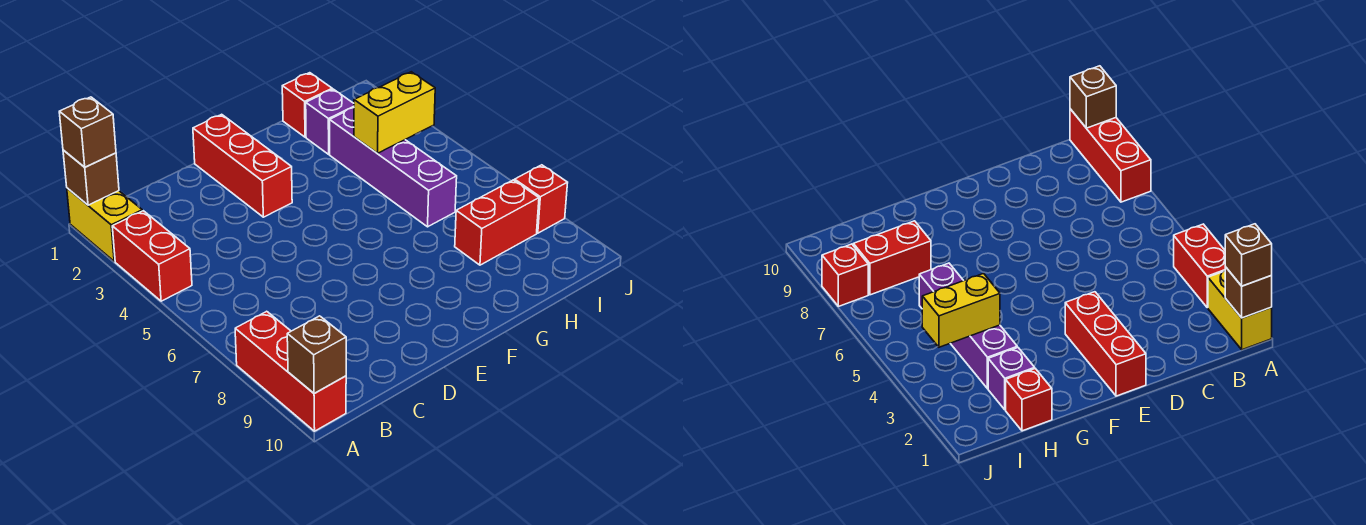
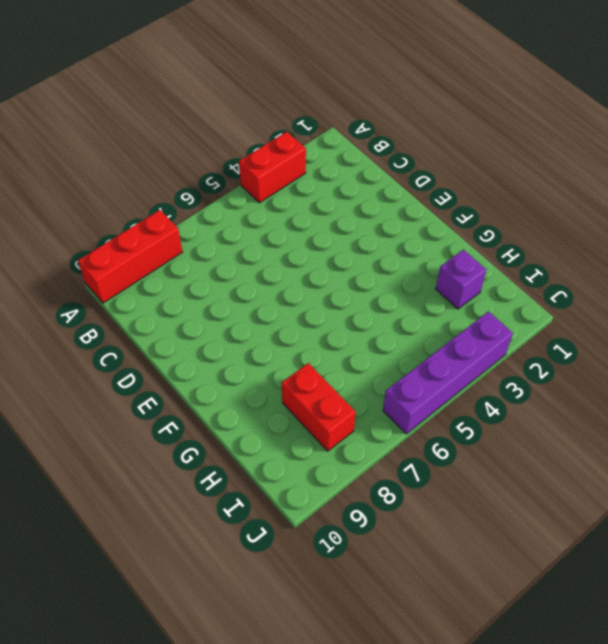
purple brick J3:J6 level 1 -> purple brick H3:H6 level 1
none -> yellow brick A1:A2 level 1
none -> red brick E1:E3 level 1
none -> red brick H1 level 1

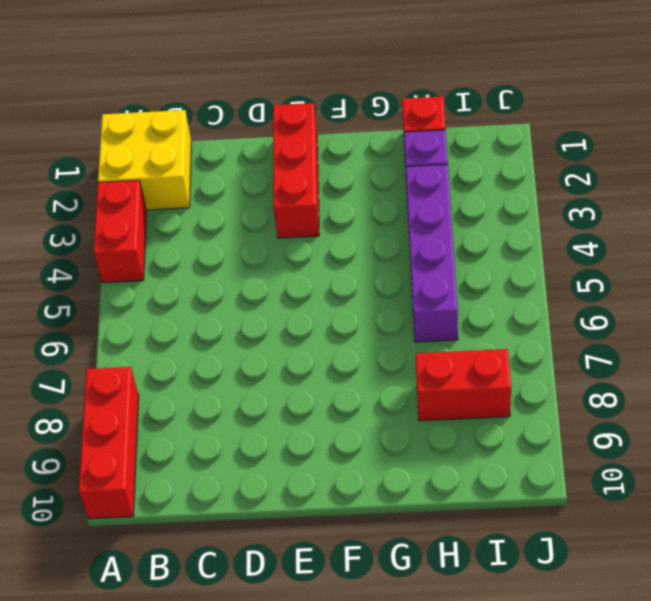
yellow brick A1:B2 level 1 -> yellow brick A1:A2 level 1
none -> red brick J8 level 1
none -> brown brick A1 level 2
none -> brown brick A10 level 2

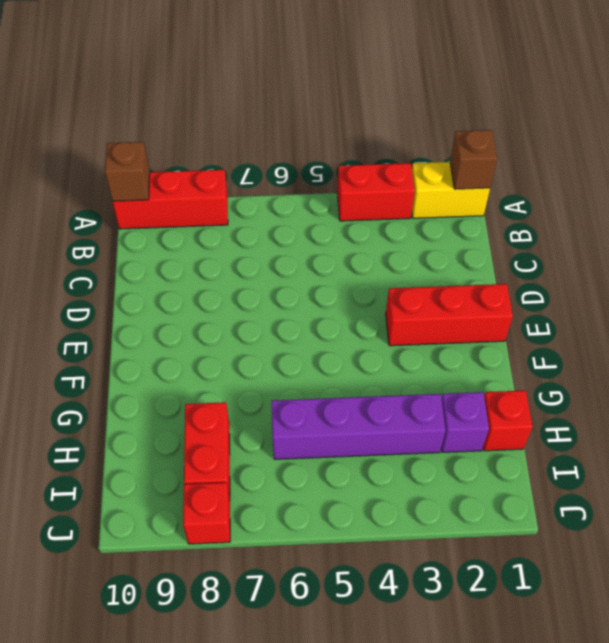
none -> yellow brick H4:I4 level 2
none -> brown brick A1 level 3

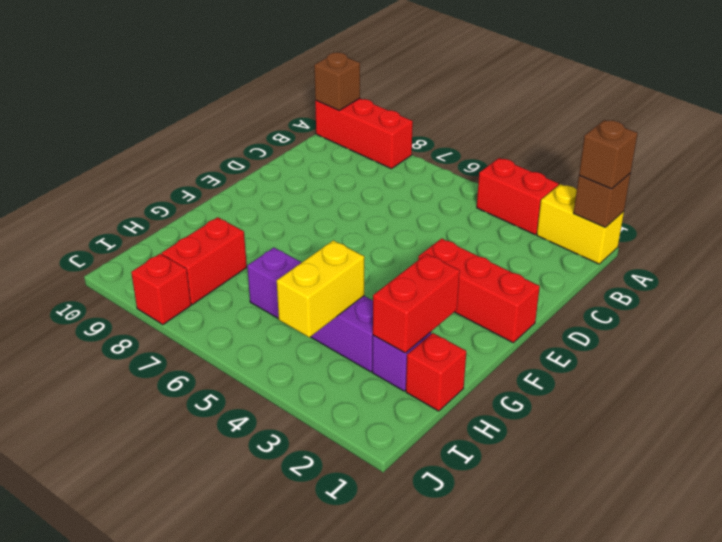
red brick G2:H2 level 2 -> none

